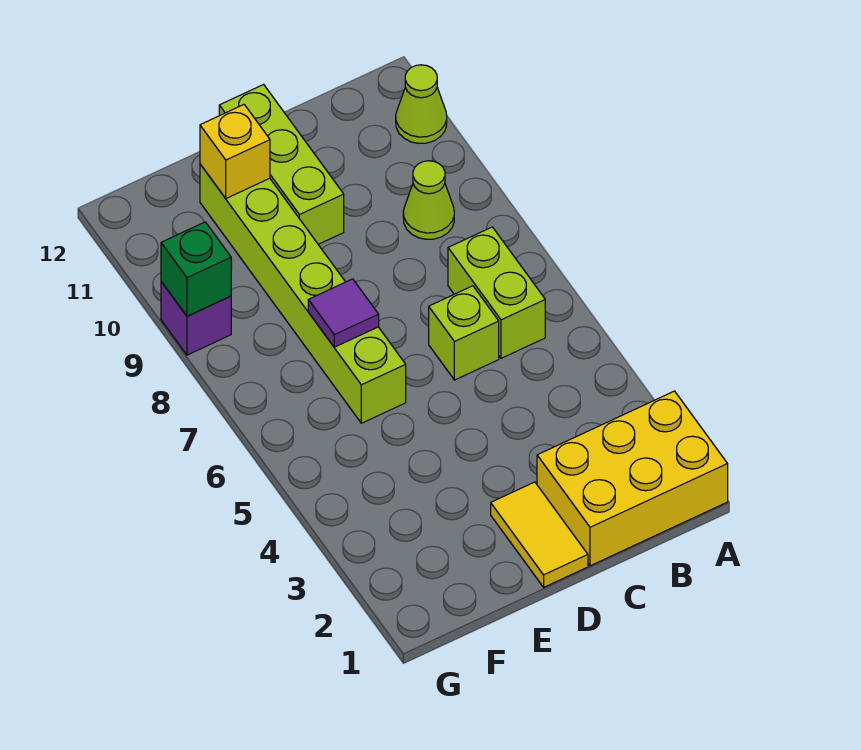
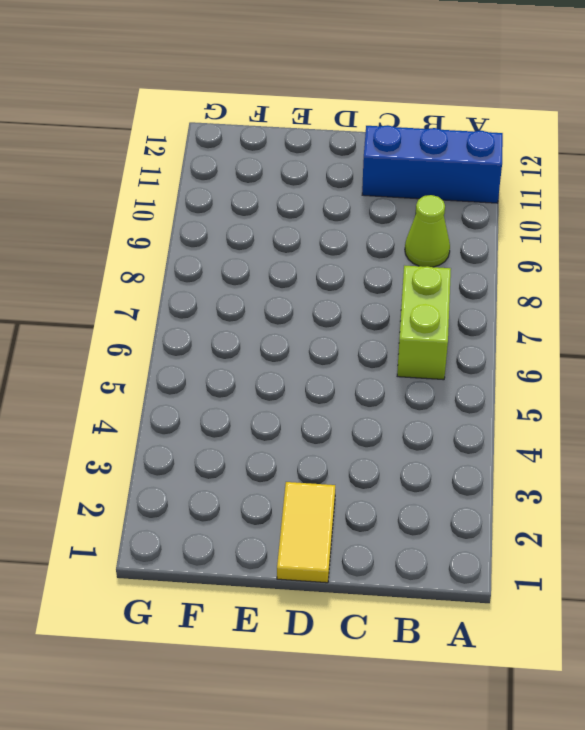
blue brick A11:C11 level 1 -> lime cone A11 level 1
none -> yellow brick A1:C2 level 1
none -> lime brick C6 level 1
none -> lime brick D10:D12 level 1

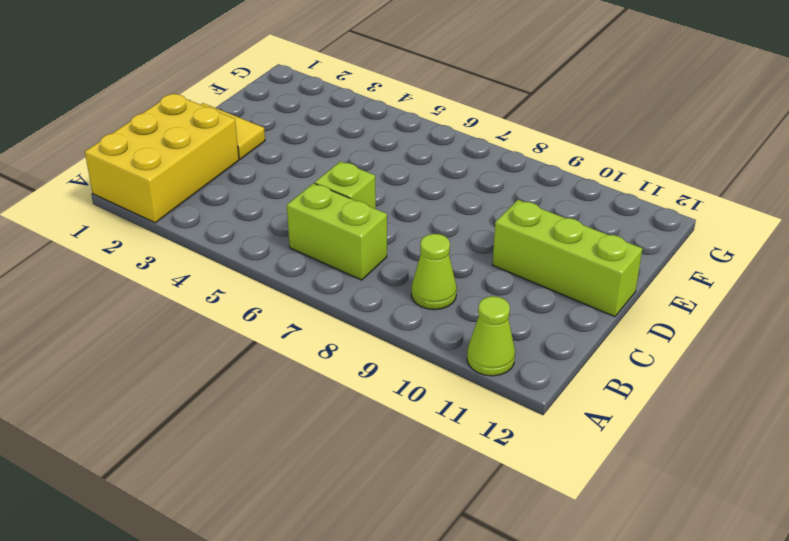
none -> lime brick E6:E11 level 1
none -> purple brick G9 level 1
none -> purple tile E7 level 2

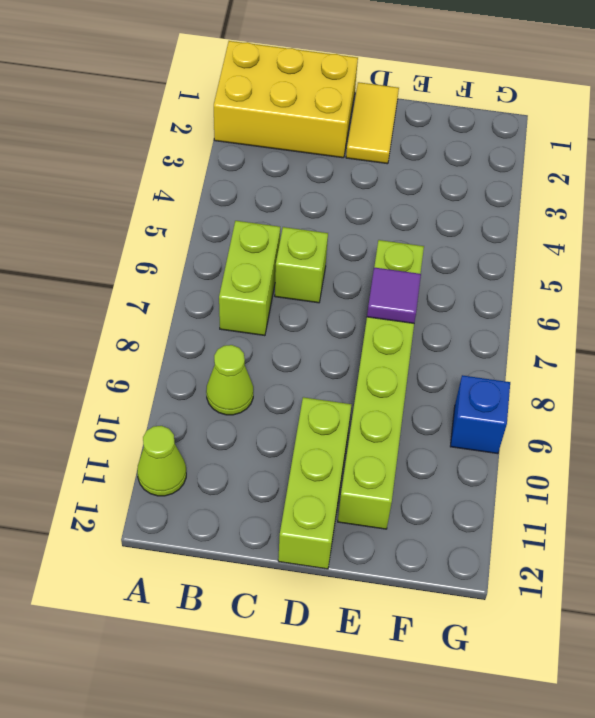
blue brick G9 level 1 -> purple brick G9 level 1
none -> yellow brick E11 level 2
none -> green brick G9 level 2

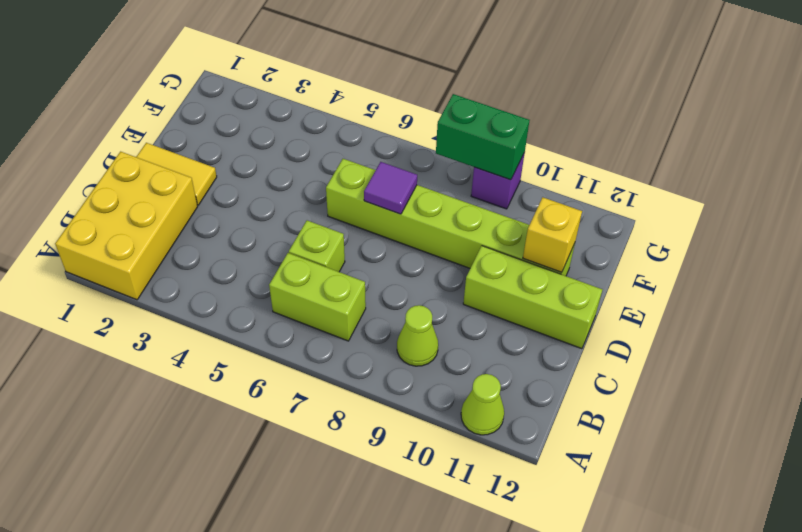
green brick G8:G9 level 2 -> green brick G9 level 2

